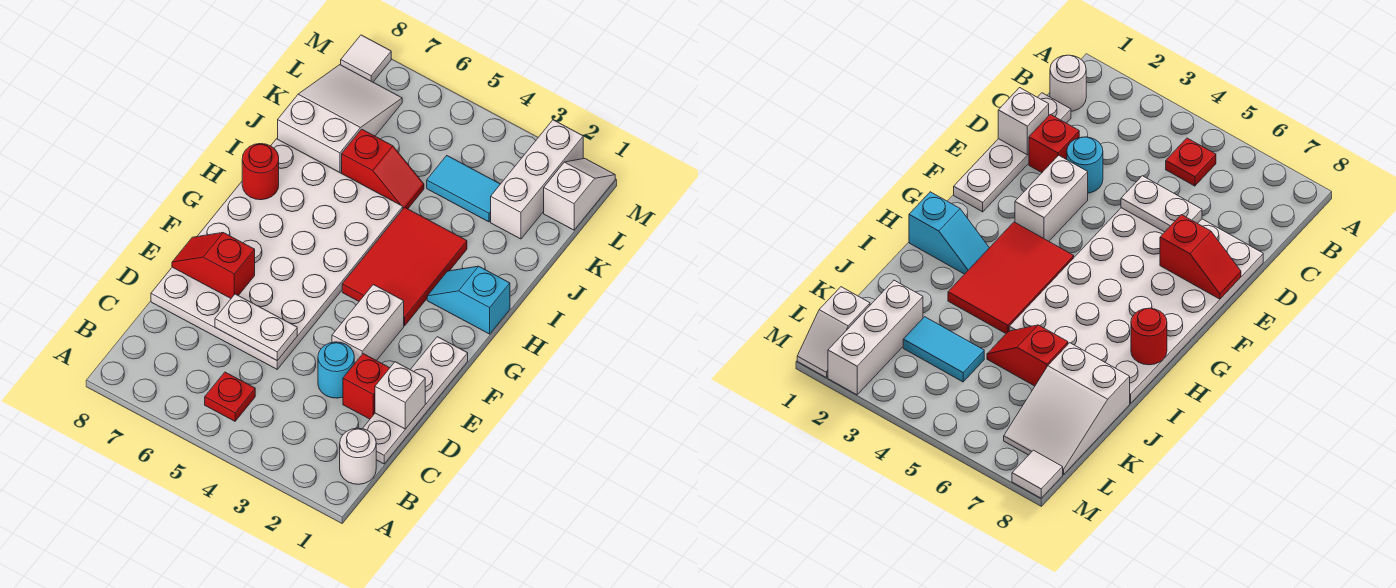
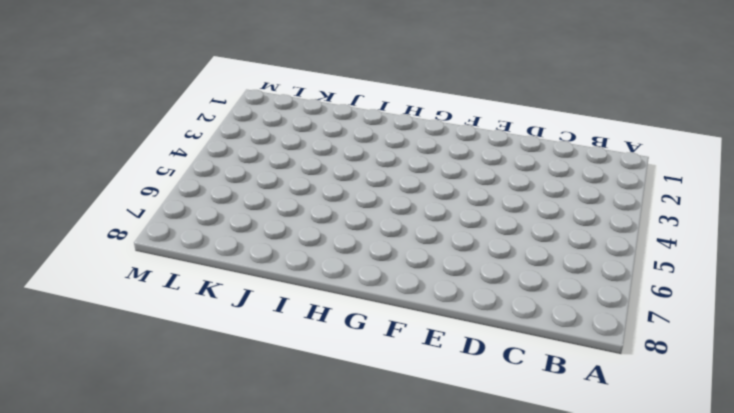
none -> white round brick B1 level 1
none -> red plate B5 level 1
none -> white plate C1:F1 level 1

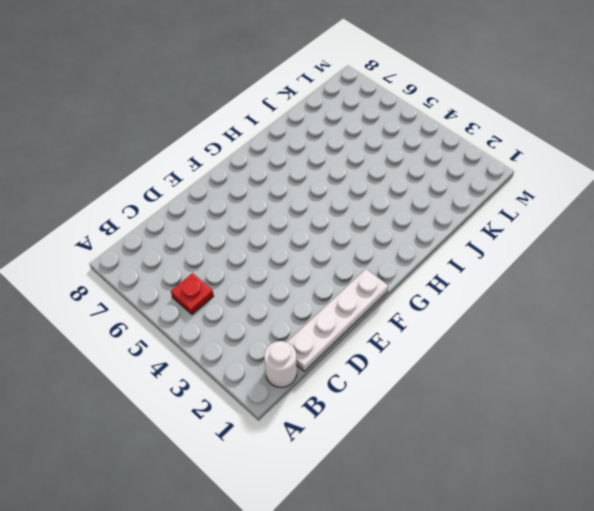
none -> red brick D2 level 1
none -> cyan round brick D3 level 1
none -> white plate D5:I8 level 1

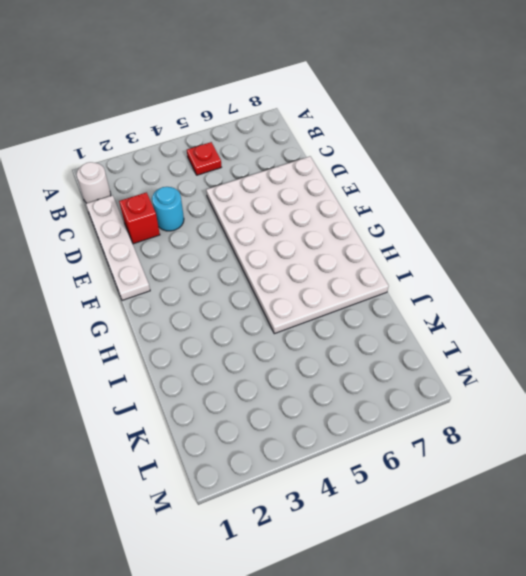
none -> white brick E3:F3 level 1
none -> red tile G3:I4 level 1
none -> cyan slope H1:H2 level 1 top 1

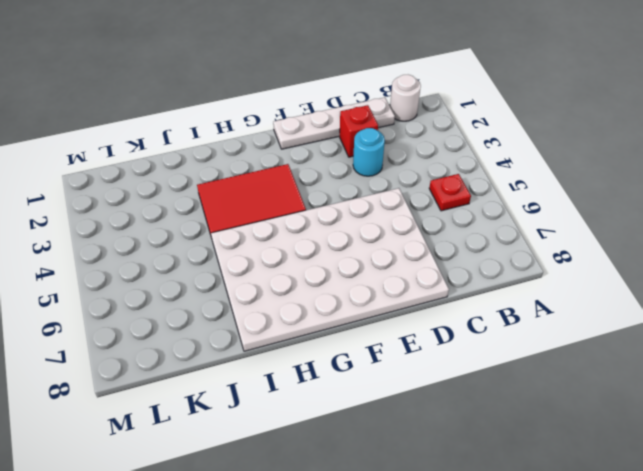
none -> white brick E3:F3 level 1
none -> cyan slope H1:H2 level 1 top 1
none -> red slope J5:J6 level 1 top 6

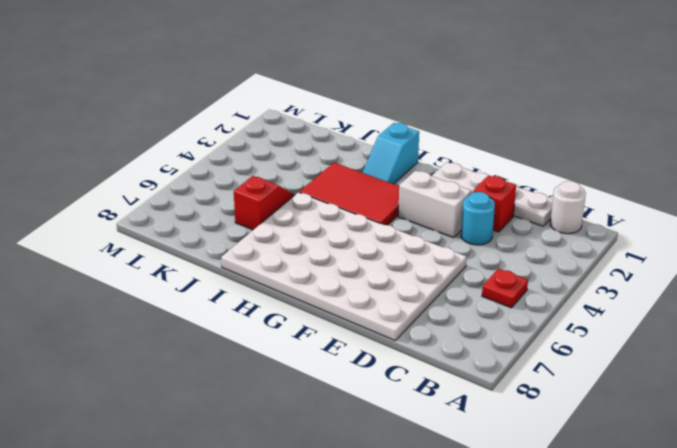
none -> white slope J7:L8 level 1 top J
none -> white brick K2:M2 level 1
none -> cyan tile K3:K4 level 1

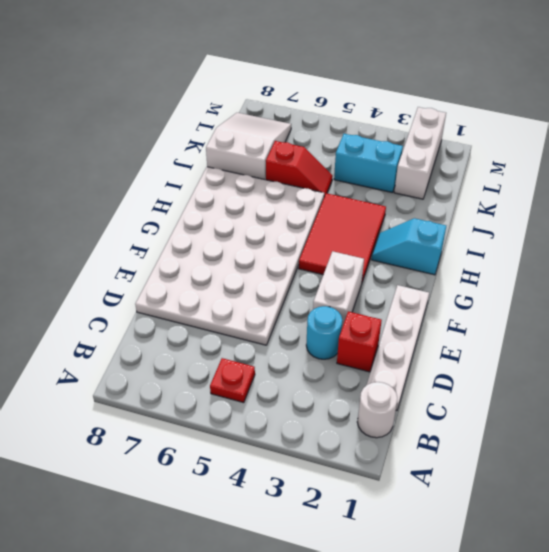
cyan brick K3:K4 level 1 -> cyan tile K3:K4 level 1
none -> white slope L1:M1 level 1 top L
none -> white tile M8 level 1
none -> white brick D1 level 2

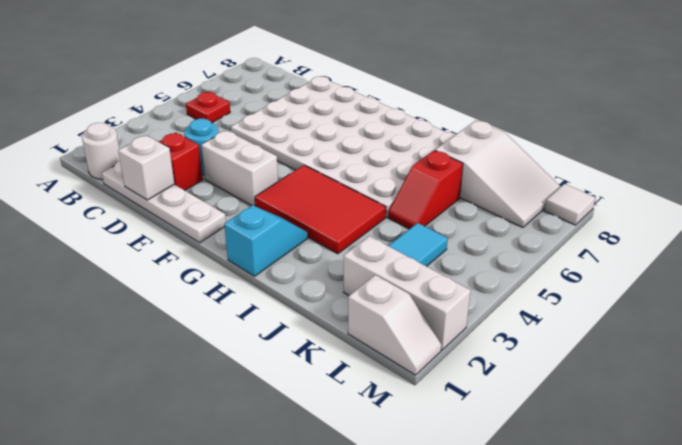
none -> white plate D5:D6 level 2
none -> red slope E7:E8 level 2 top 7
none -> red round brick H8 level 2

